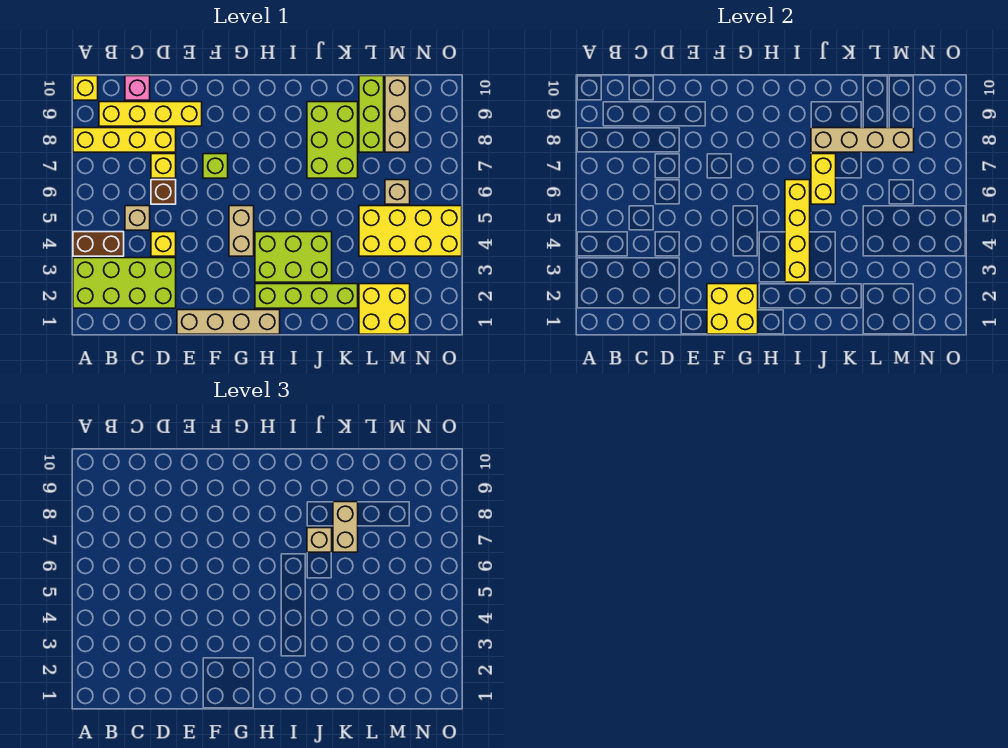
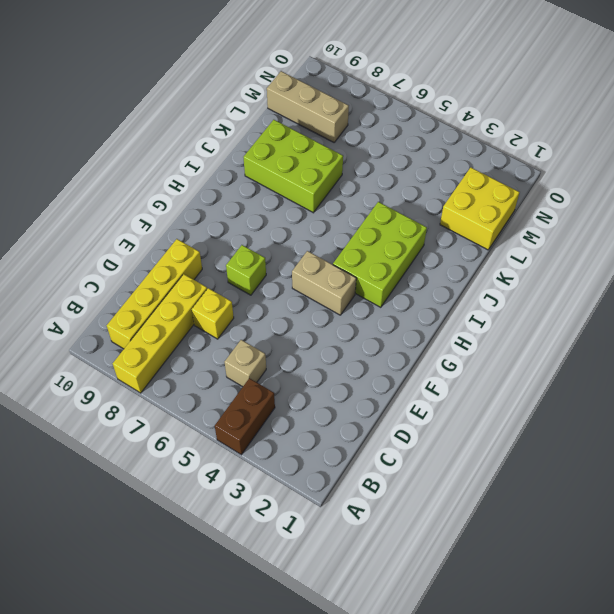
none -> lime brick A2:D3 level 1
none -> yellow brick A10 level 1
none -> pink brick C10 level 1

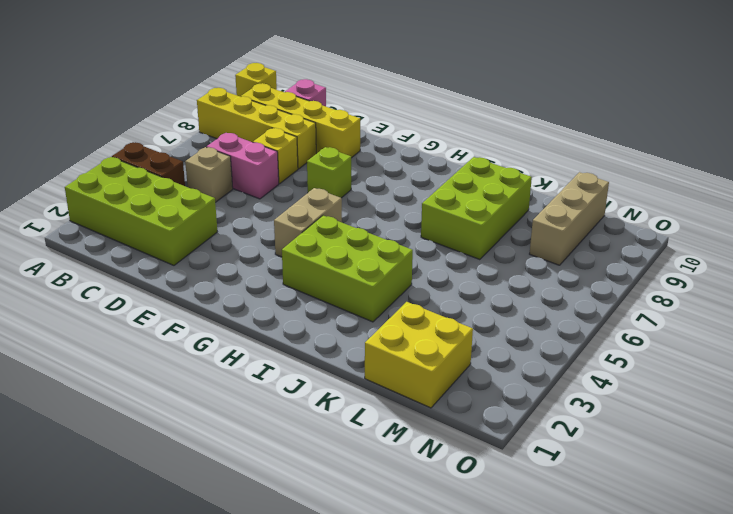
pink brick C6:D6 level 1 -> brown brick D6 level 1
none -> yellow brick D4 level 1
none -> tan brick E1:H1 level 1
none -> lime brick H2:K2 level 1

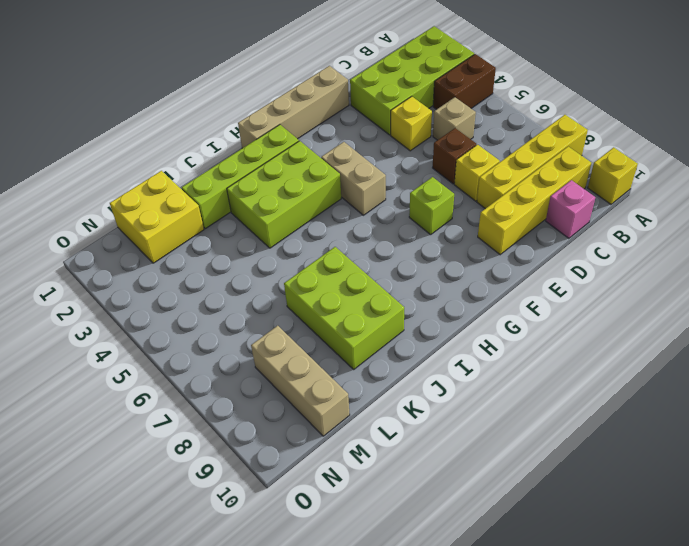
none -> yellow brick L4:O5 level 1
none -> lime brick L8:L10 level 1
none -> tan brick M6 level 1

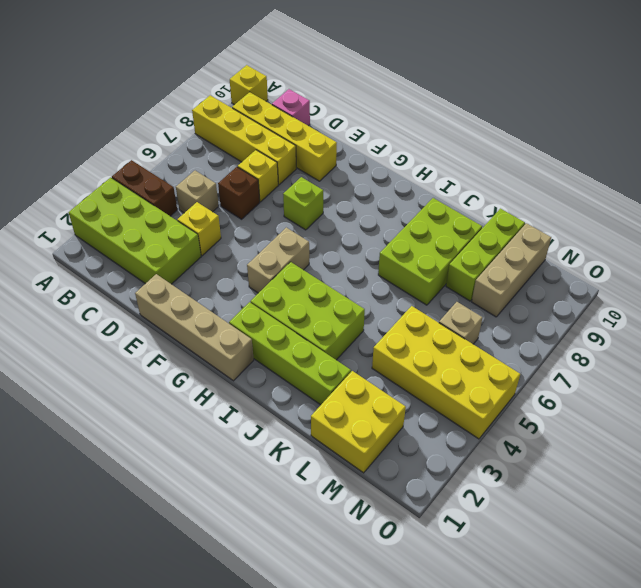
none -> yellow brick F1:G2 level 2
none -> yellow brick I3:I6 level 2
none -> yellow brick J6:J7 level 2

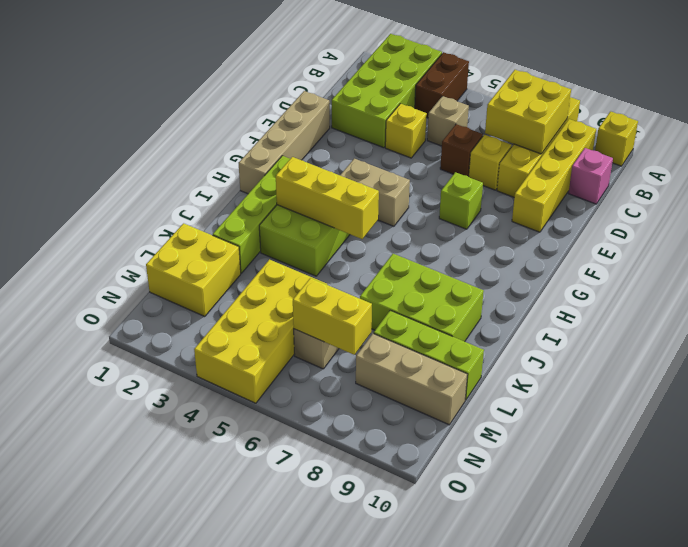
yellow brick B7:C8 level 2 -> yellow brick F1:G2 level 2
yellow brick I3:I5 level 2 -> yellow brick I3:I6 level 2
yellow brick M6:M7 level 2 -> yellow brick J6:J7 level 2
none -> tan brick J8:M8 level 2
none -> tan brick J7 level 3
none -> tan brick K7:K8 level 3

